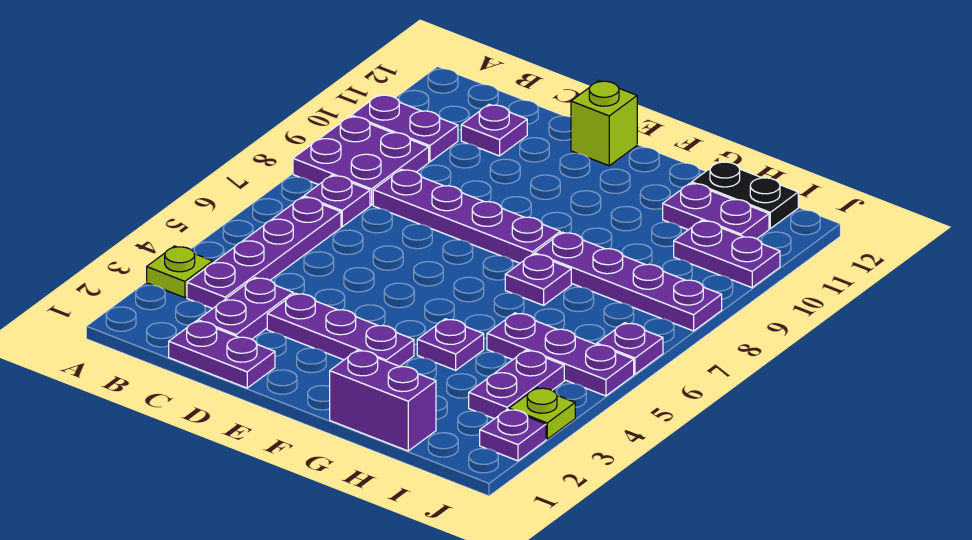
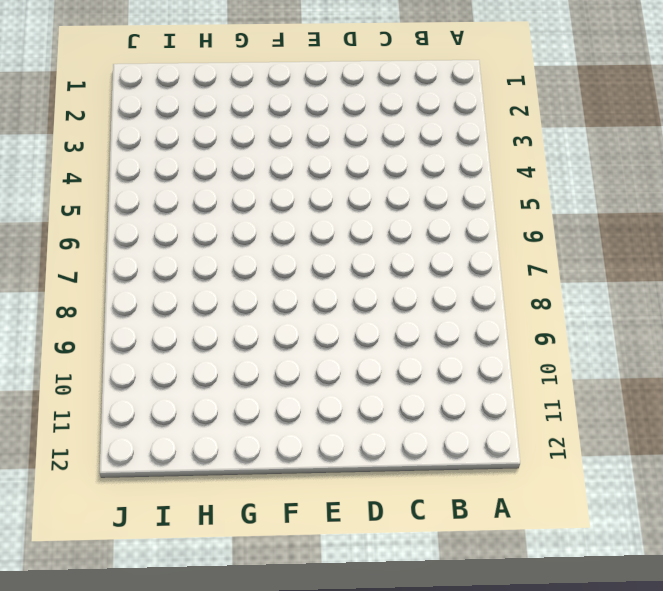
none -> lime plate A3 level 1
none -> purple plate A8:B9 level 1
none -> purple plate A10:B10 level 1

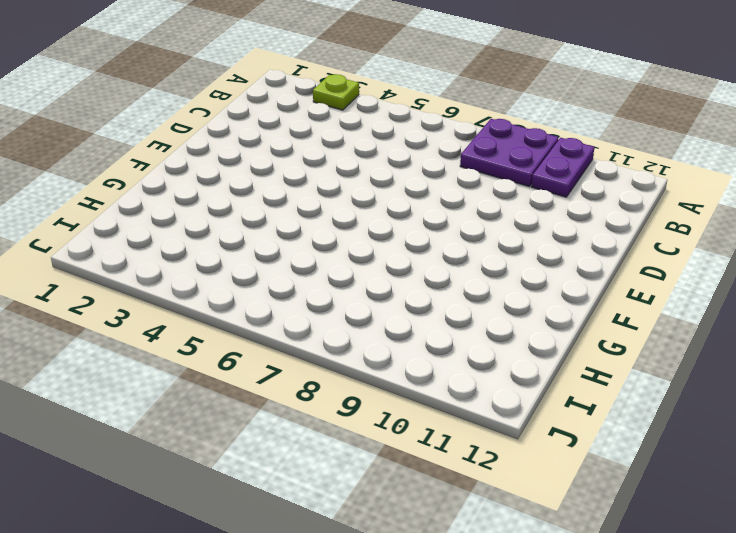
none -> purple plate B3:B6 level 1
none -> purple plate B7 level 1
none -> purple plate C1:D1 level 1

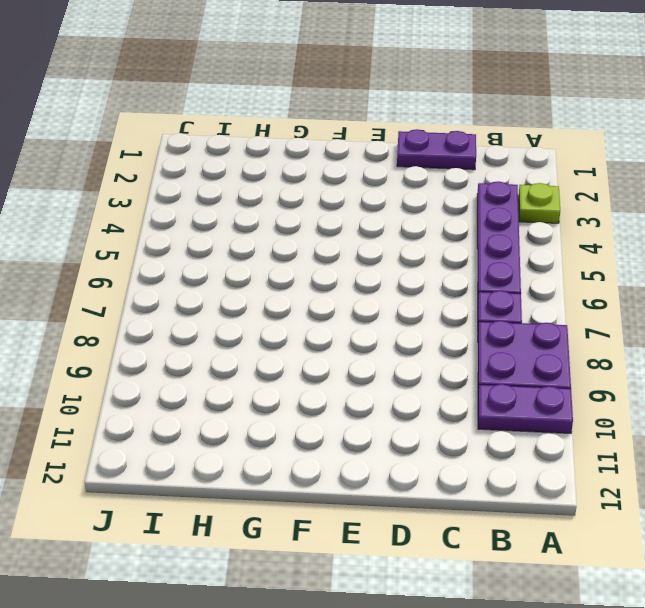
none -> purple plate C2:C3 level 1
none -> purple plate C8:F8 level 1
none -> purple plate C11 level 1

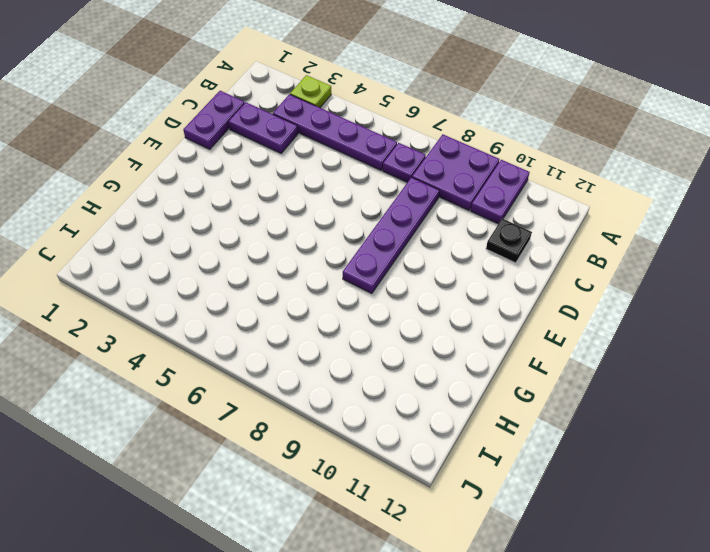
black plate C11 level 1 -> purple plate C11 level 1
none -> purple plate D3:F3 level 1
none -> lime brick E12 level 1
none -> purple brick G1:H1 level 1

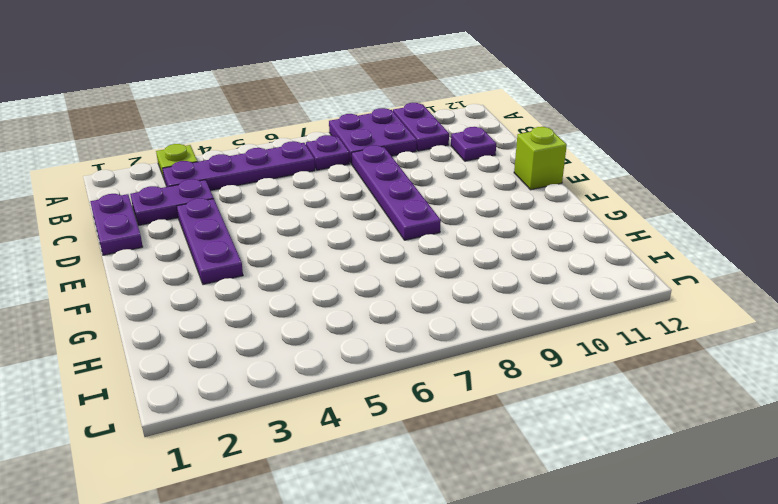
none -> purple brick G1:H1 level 1
none -> purple plate G4 level 1
none -> purple plate G7 level 1

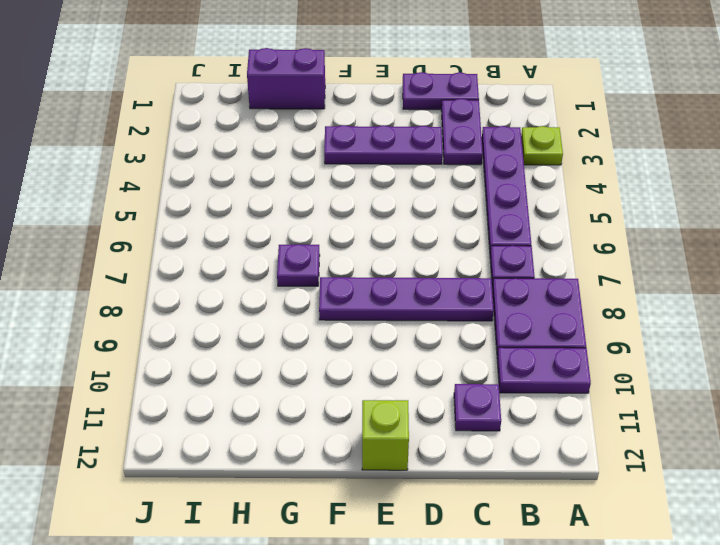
none -> purple plate G4 level 1
none -> purple plate G8:J8 level 1
none -> purple plate H5:J5 level 1

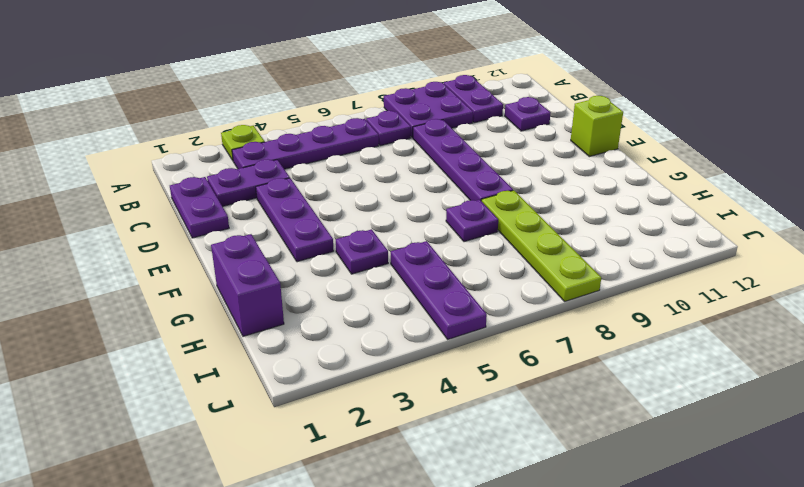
lime plate G8:J8 level 1 -> purple plate G8:J8 level 1
none -> purple plate H11:I11 level 1
none -> black plate H12:I12 level 1
none -> purple plate I3:I4 level 1

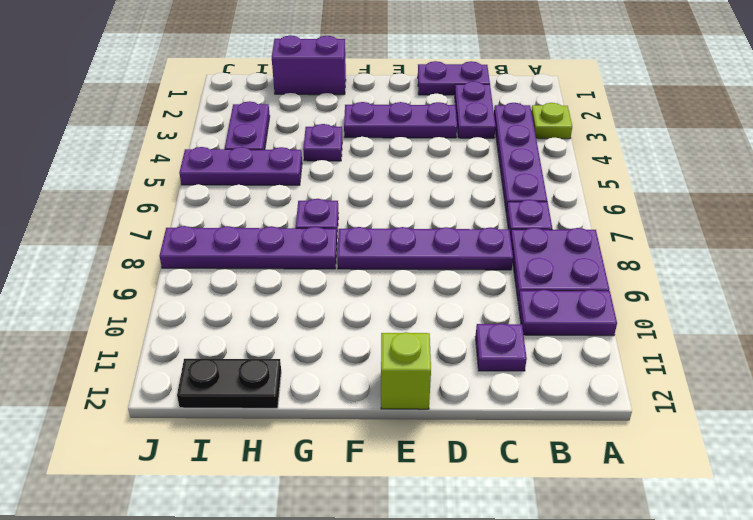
none -> purple plate H11:I11 level 1
none -> purple plate I10:J10 level 1
none -> purple plate J2 level 1

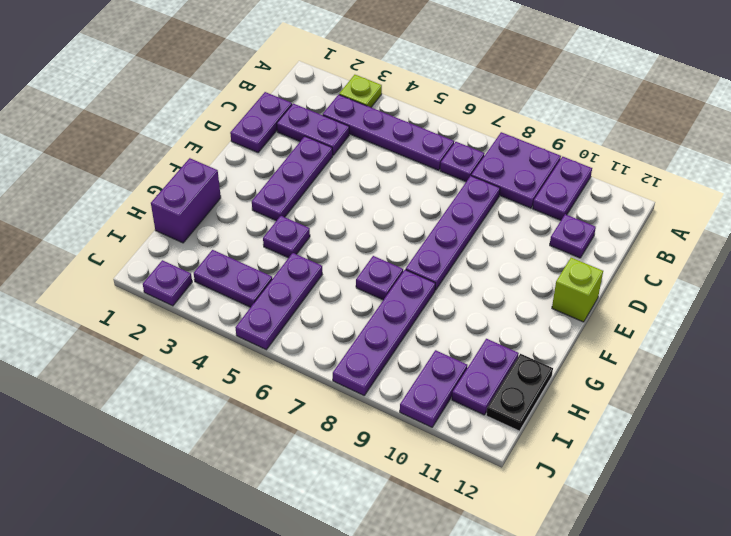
none -> lime plate J3 level 1
none -> purple plate J6 level 1

